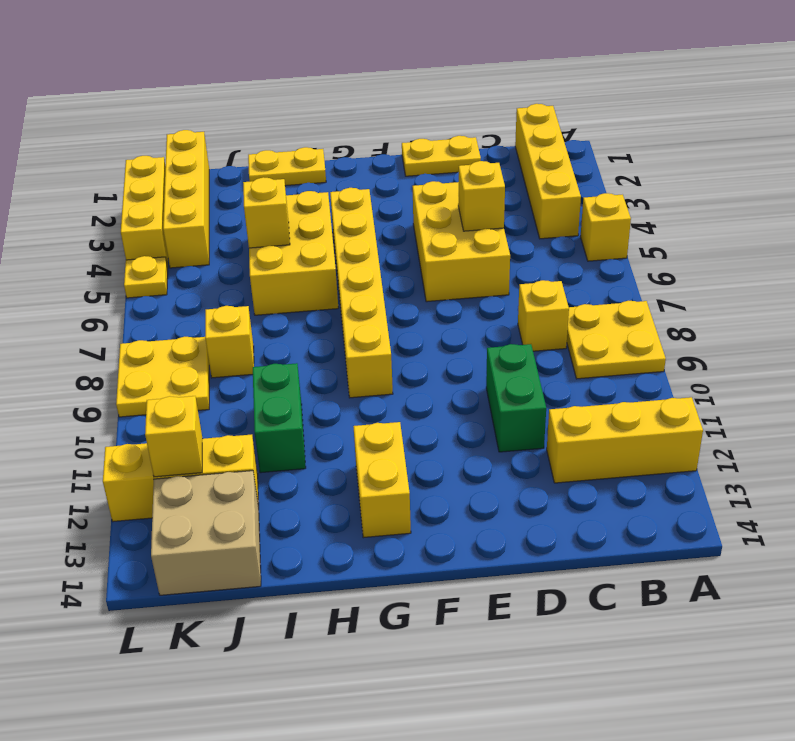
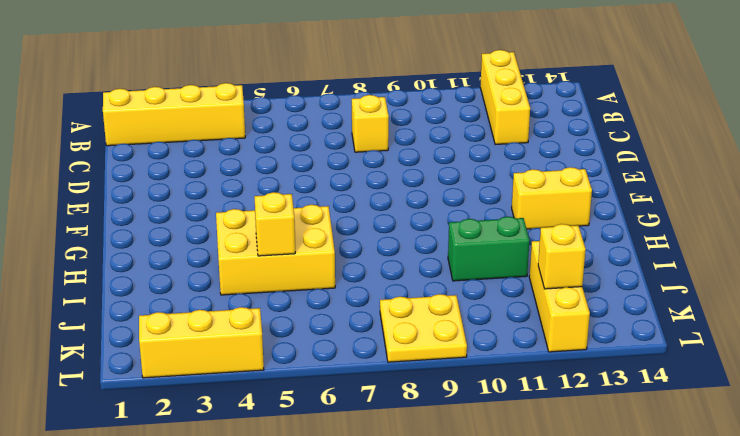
none -> yellow brick A5 level 1
none -> yellow plate A8:B9 level 1
none -> yellow plate D1:E1 level 1

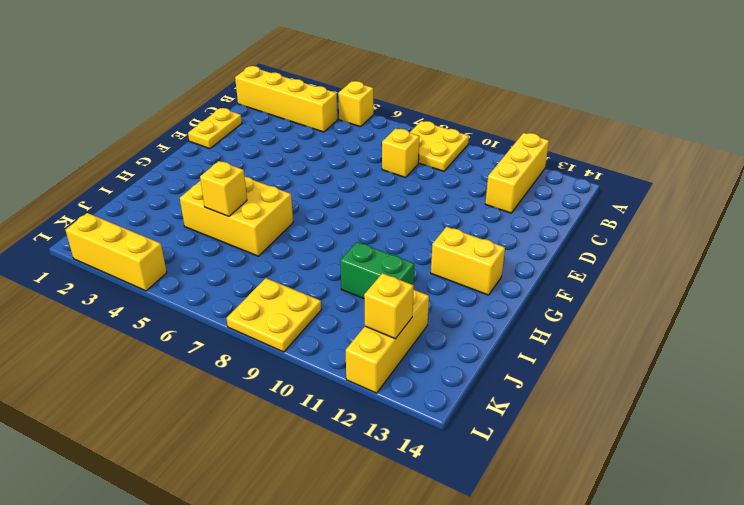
none -> yellow brick D4:E6 level 1
none -> green brick D10:D11 level 1
none -> yellow brick G4:G9 level 1

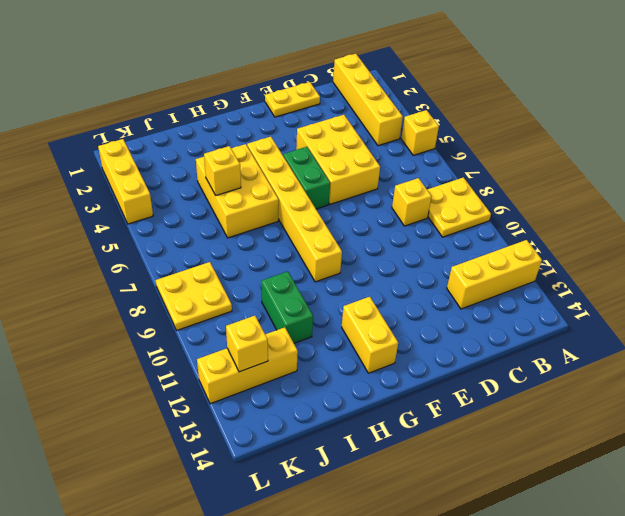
green brick F5:F6 level 1 -> green brick D10:D11 level 1
none -> yellow plate H1:I1 level 1
none -> yellow brick J8 level 1
none -> tan brick J13:K14 level 1

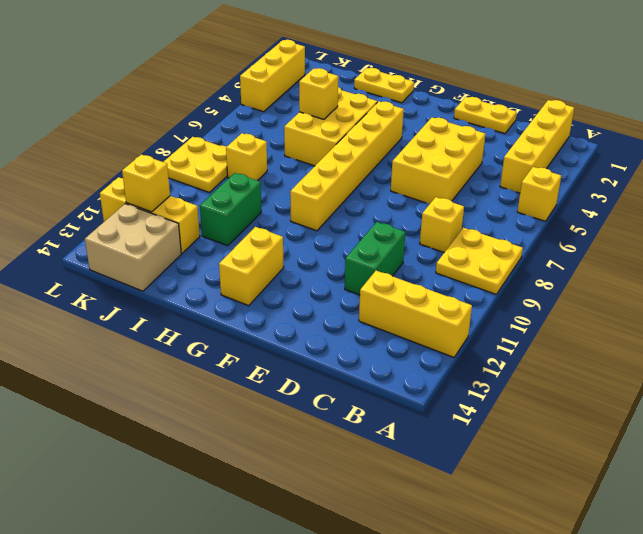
none -> yellow brick K1:K4 level 1
none -> yellow plate L5 level 1
none -> yellow brick D5 level 2

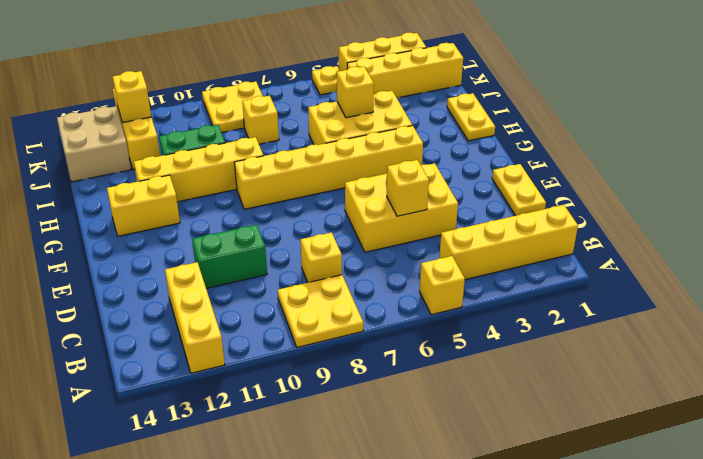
yellow brick H9:H12 level 1 -> none

